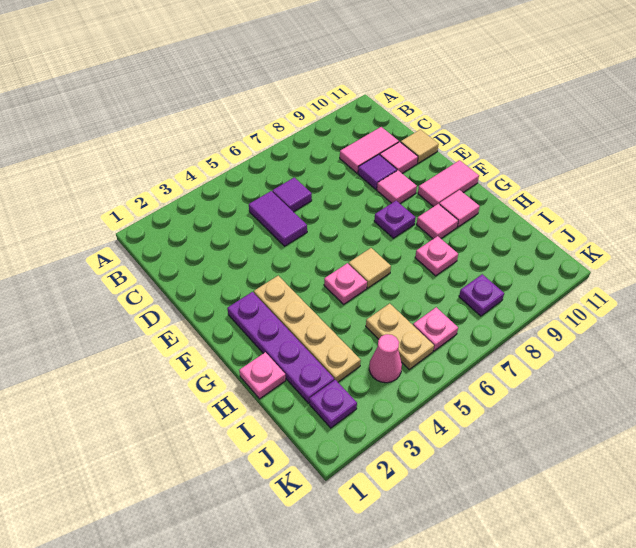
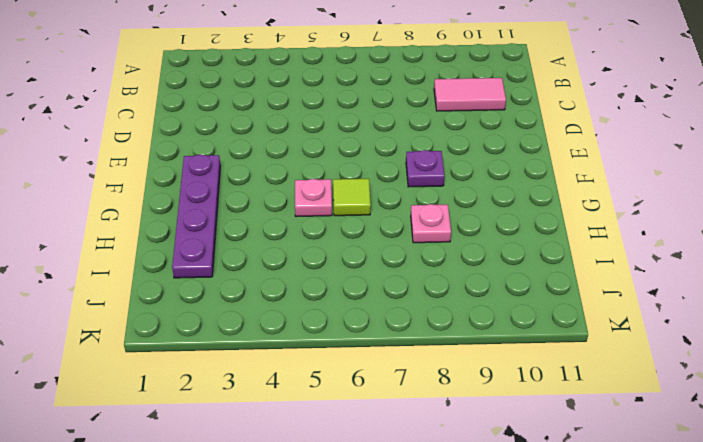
lime tile G6 level 1 -> tan tile G6 level 1
none -> purple tile C5:D5 level 1
none -> purple tile C6 level 1
none -> purple tile D9 level 1

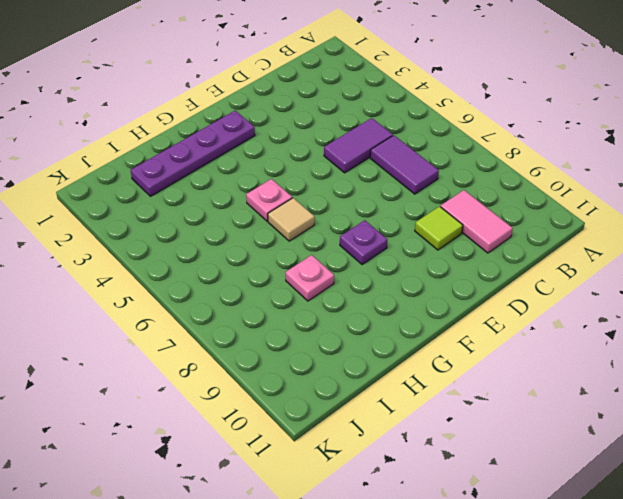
purple tile C6:C7 level 1 -> purple tile C6 level 1
lime tile D9 level 1 -> purple tile D9 level 1
none -> pink tile D10 level 1
none -> tan tile D11 level 1
none -> pink tile E9 level 1

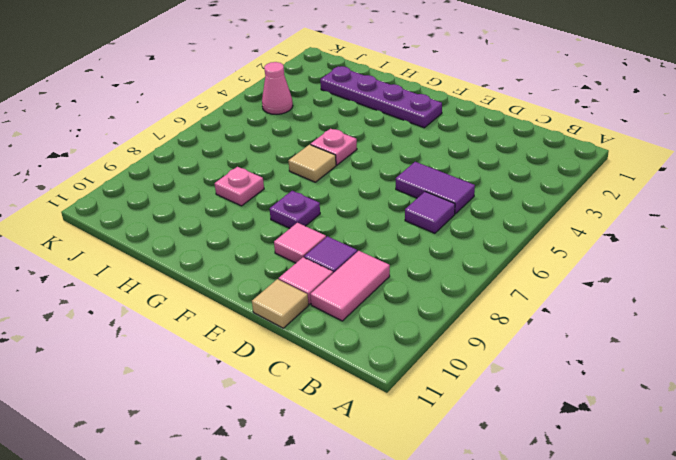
none -> tan plate F3:I3 level 1
none -> pink tile F10:F11 level 1
none -> pink tile G9 level 1

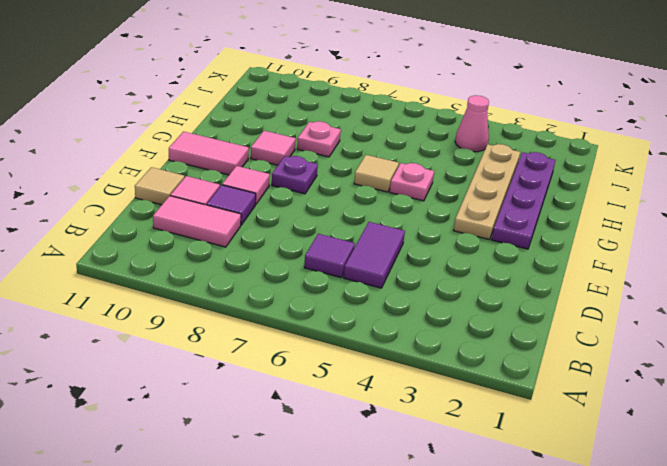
none -> pink tile G10 level 1
none -> pink plate H1 level 1
none -> tan plate I5:J5 level 1

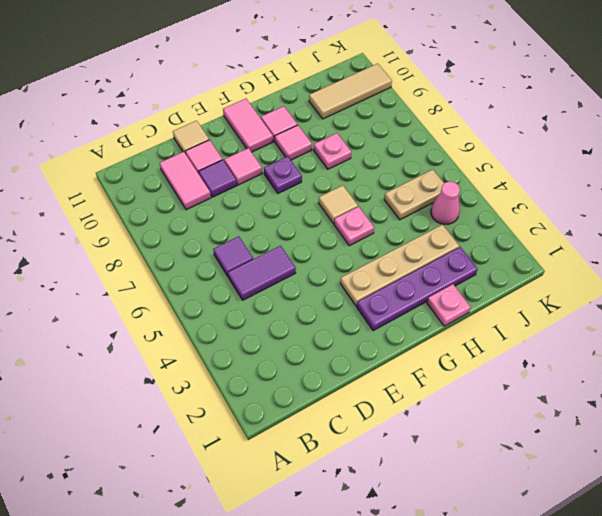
tan tile I10:K10 level 1 -> none
none -> purple plate J2 level 1
none -> pink plate J6 level 1
none -> purple plate J8 level 1

